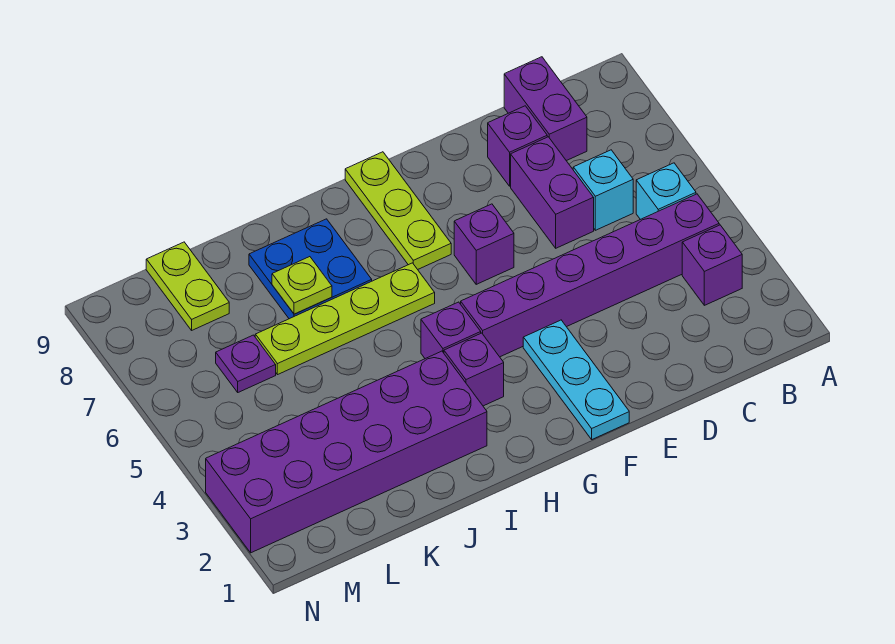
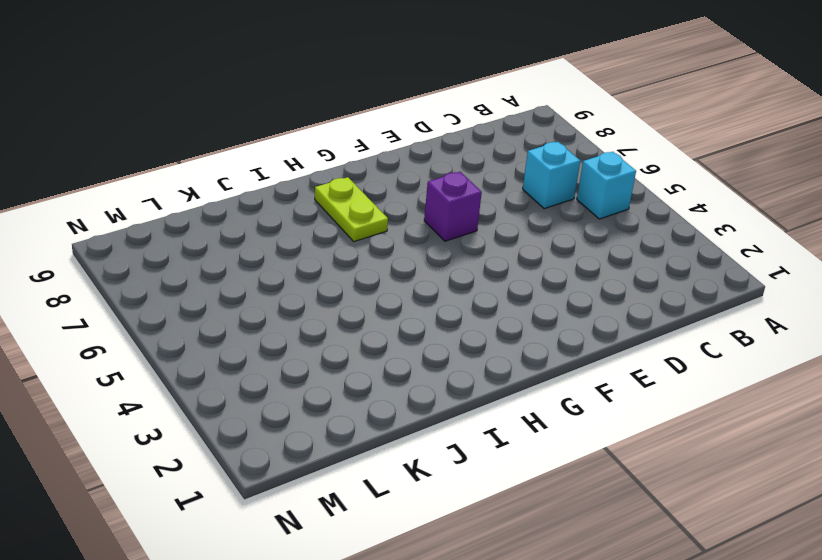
lime plate H7:H8 level 1 -> lime plate L8:L9 level 1
none -> purple brick B3 level 1
none -> purple brick B4:G4 level 1
none -> purple brick C8:C9 level 1

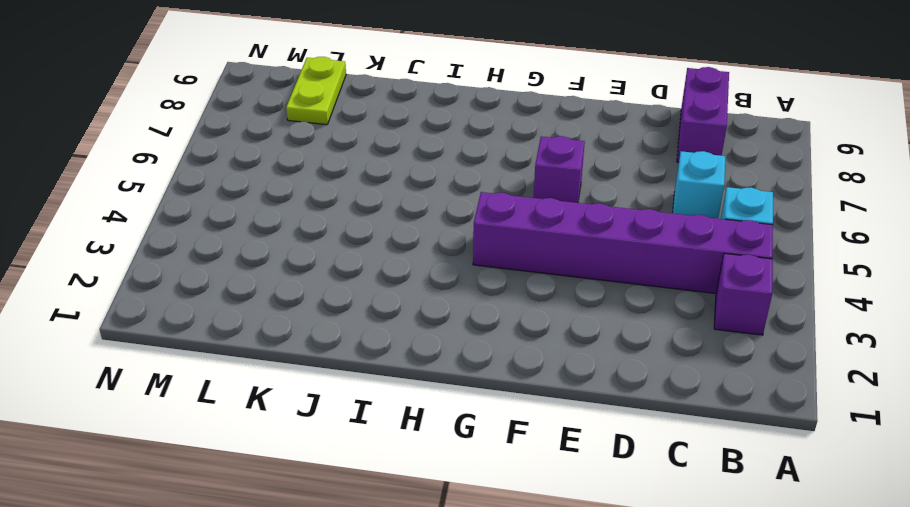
none -> purple brick D6:D7 level 1
none -> purple brick D8 level 1
none -> cyan plate F1:F3 level 1

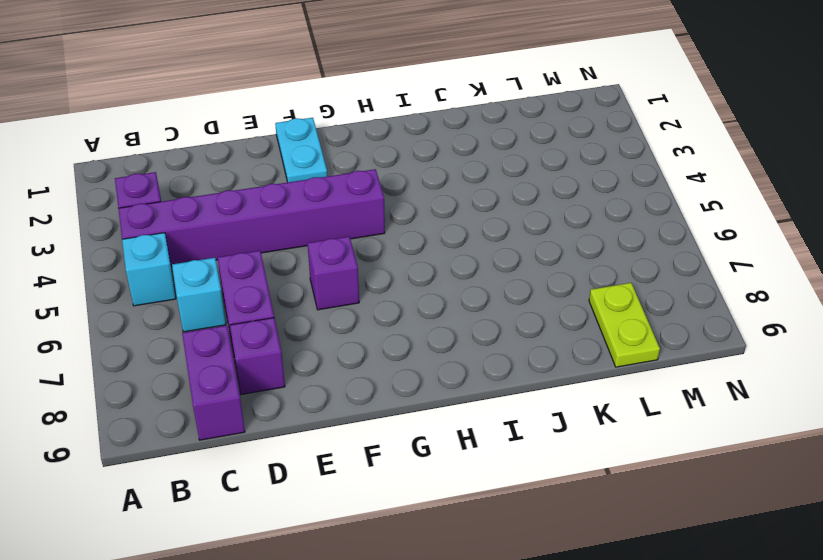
cyan plate F1:F2 level 1 -> cyan plate F1:F3 level 1
none -> lime plate G7:G9 level 1
none -> purple brick H3 level 1
none -> purple brick H4 level 1

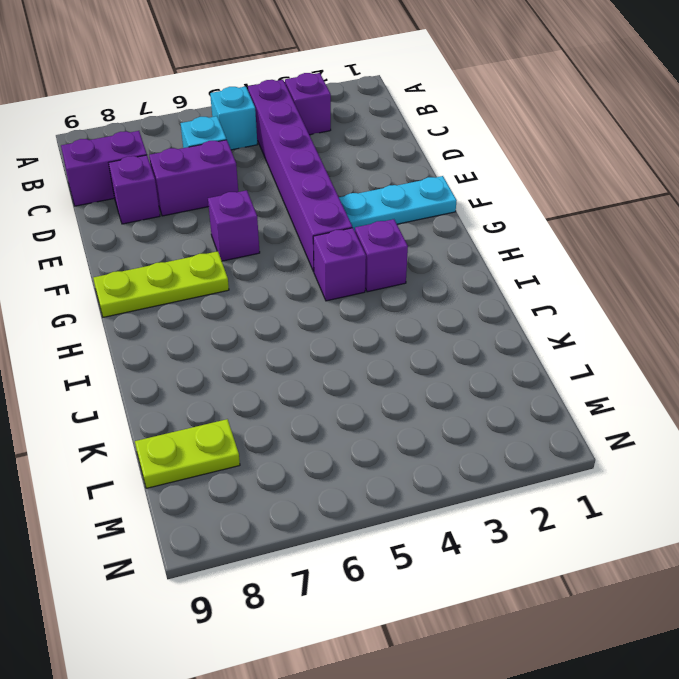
none -> lime plate H6:K6 level 1
none -> purple brick I2:N3 level 1
none -> blue plate I7:J8 level 1

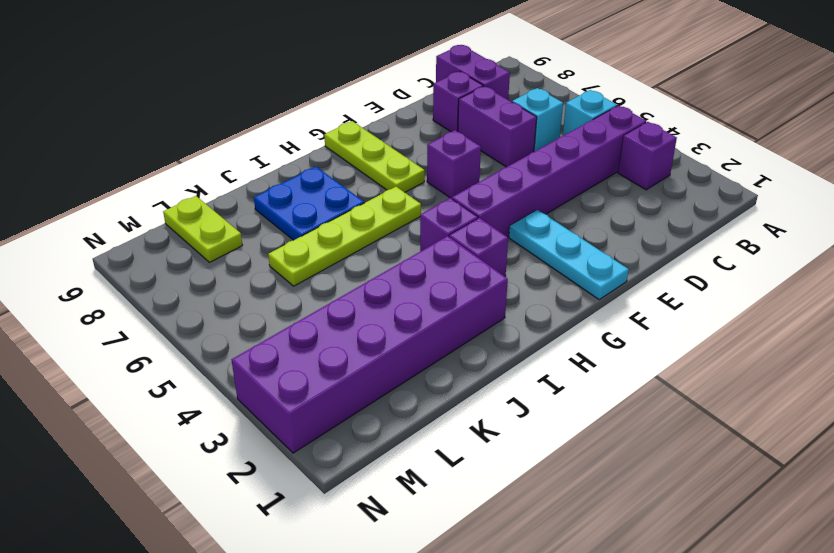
none -> purple plate L6 level 1
none -> lime plate J7 level 2

